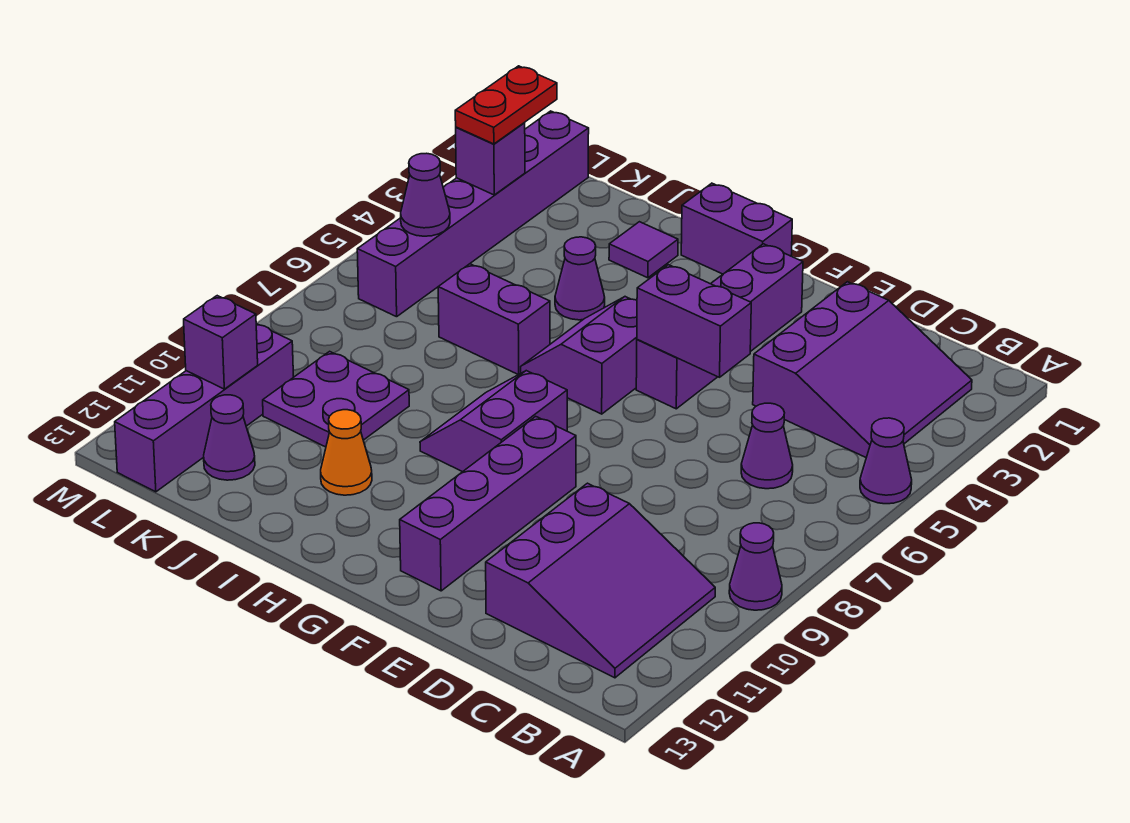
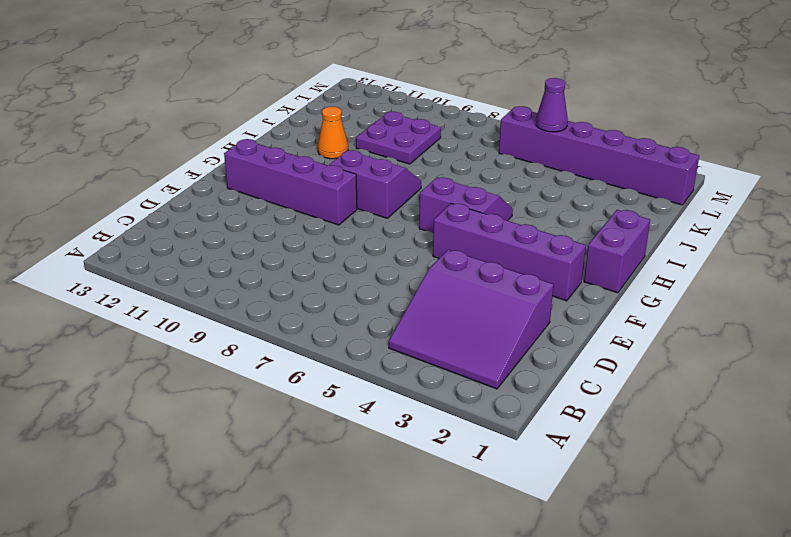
none -> purple cone A5 level 1
none -> purple cone A9 level 1
none -> purple slope B10:D12 level 1 top D

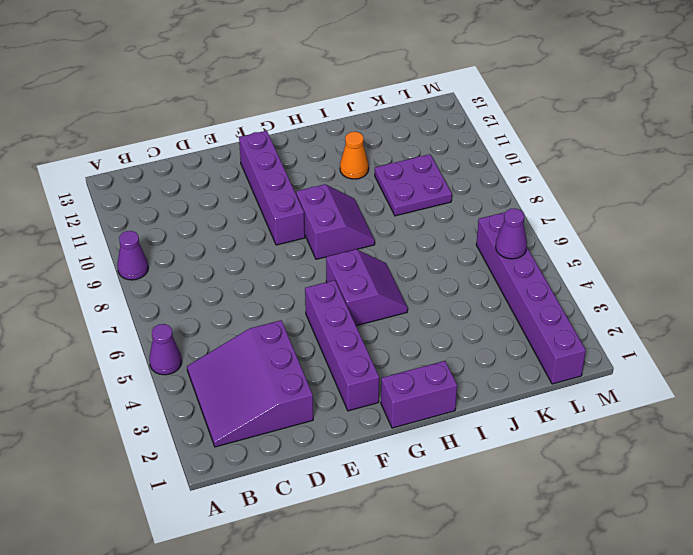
none -> purple slope B10:D12 level 1 top D
none -> purple cone C6 level 1
none -> purple tile I2 level 1

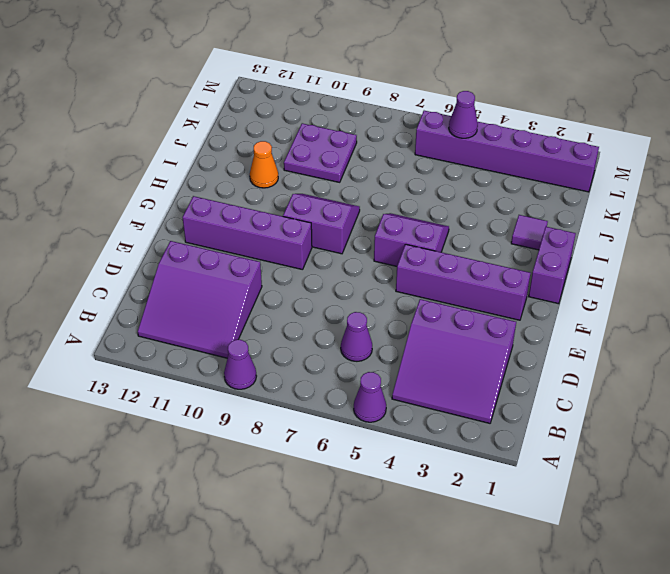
none -> purple cone I4 level 1
none -> purple brick I6:J6 level 1
none -> purple cone K12 level 1

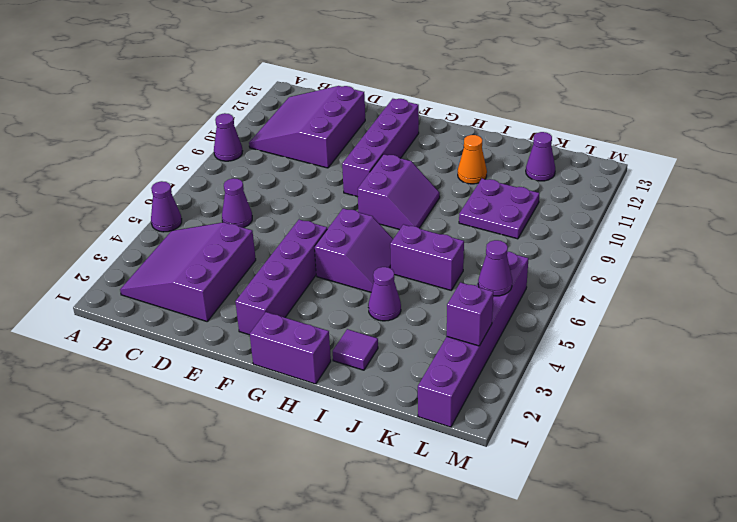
none -> purple brick L10:L13 level 1
none -> purple brick E5:F5 level 2
none -> purple brick L11 level 2

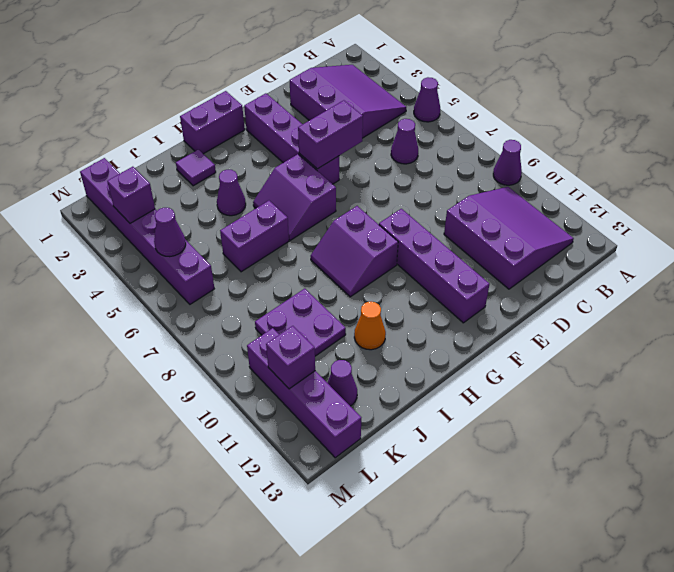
none -> red plate L2:L3 level 3

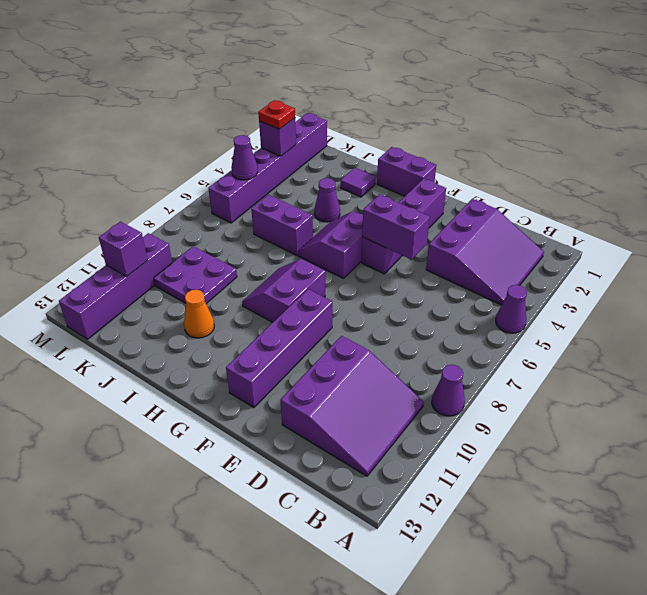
red plate L3 level 3 -> red plate L2:L3 level 3
none -> purple cone C6 level 1
none -> purple cone K12 level 1

